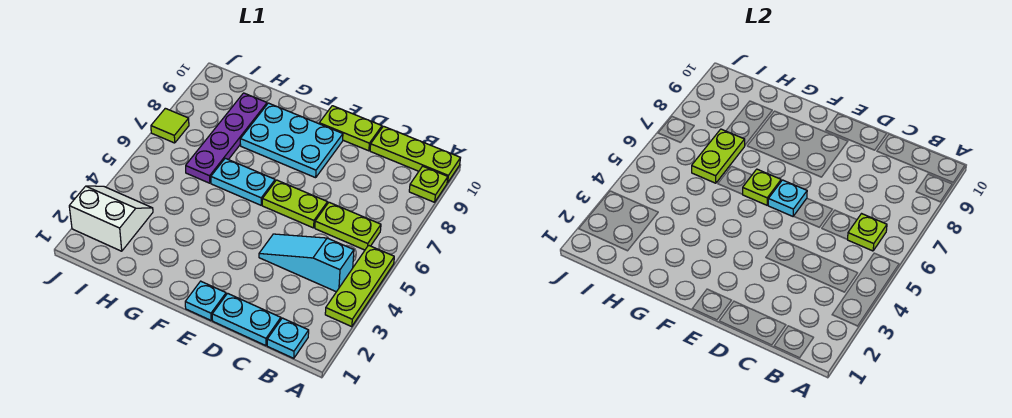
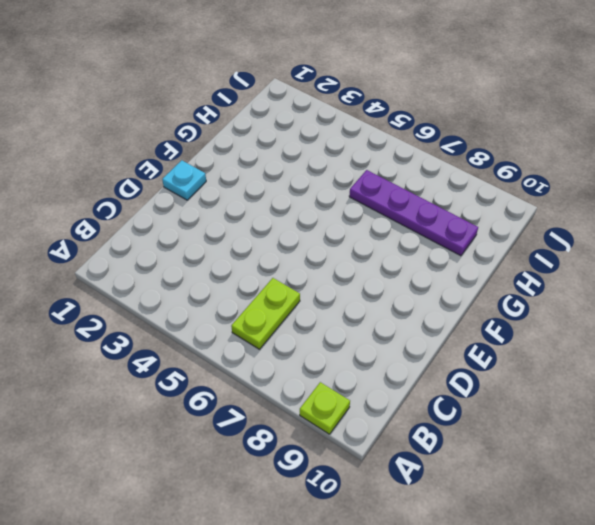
none -> lime plate A3:A5 level 1
none -> lime plate A10:C10 level 1
none -> cyan plate B1 level 1

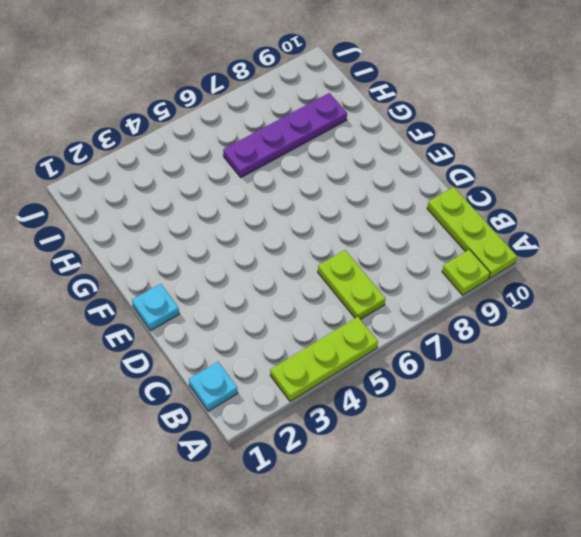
none -> cyan slope B4:D4 level 1 top B
none -> cyan plate C1:D1 level 1
none -> lime plate D6:E6 level 1

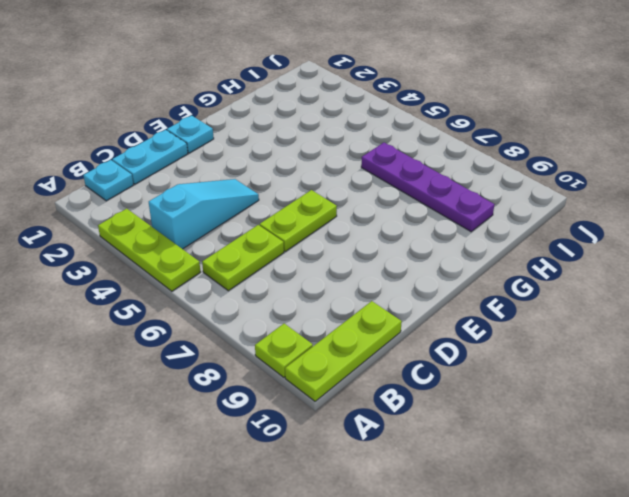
none -> lime plate D10:E10 level 1
none -> cyan plate E8:G9 level 1
none -> cyan plate F6:G6 level 1

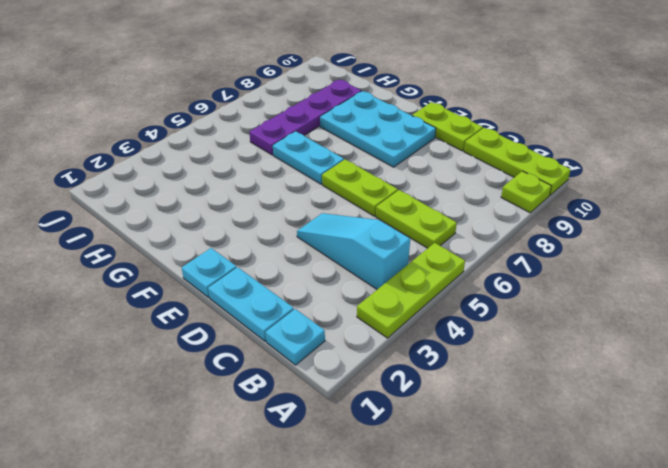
none -> white slope I2:J3 level 1 top 2
none -> lime tile J7 level 1
none -> lime plate B6 level 2

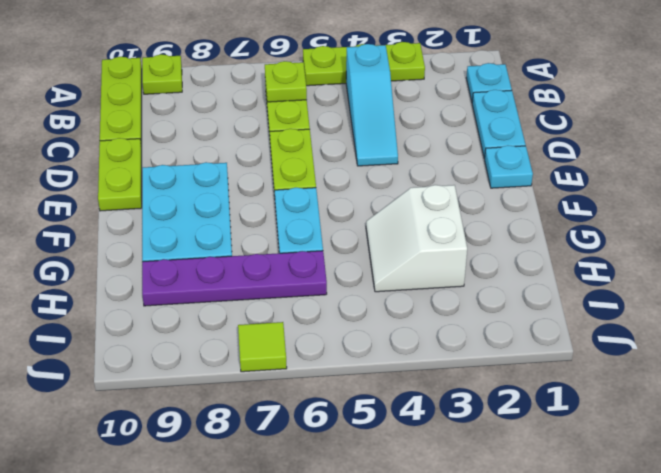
white slope G3:H4 level 1 top 3 -> white slope I2:J3 level 1 top 2
none -> cyan plate E6 level 2
none -> lime plate F6 level 2
none -> lime plate H6:H7 level 2

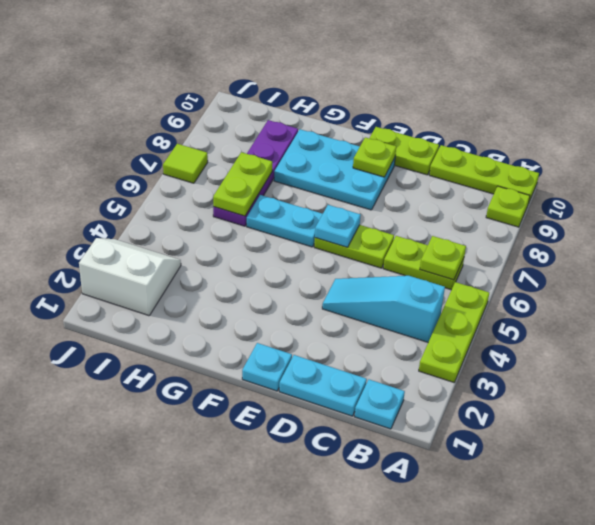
lime plate E9 level 2 -> lime plate F6 level 2

